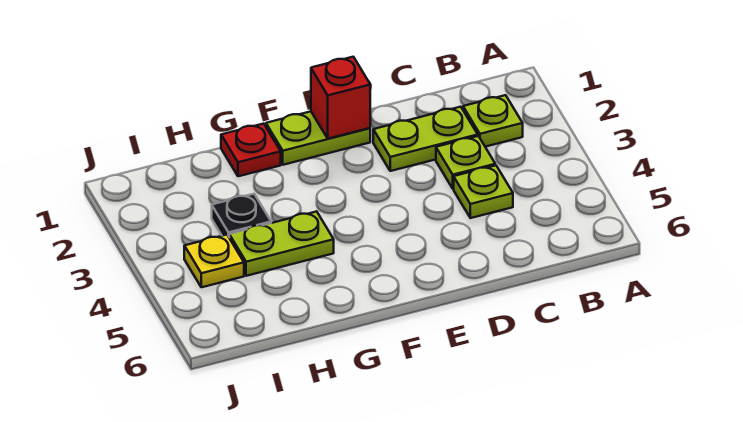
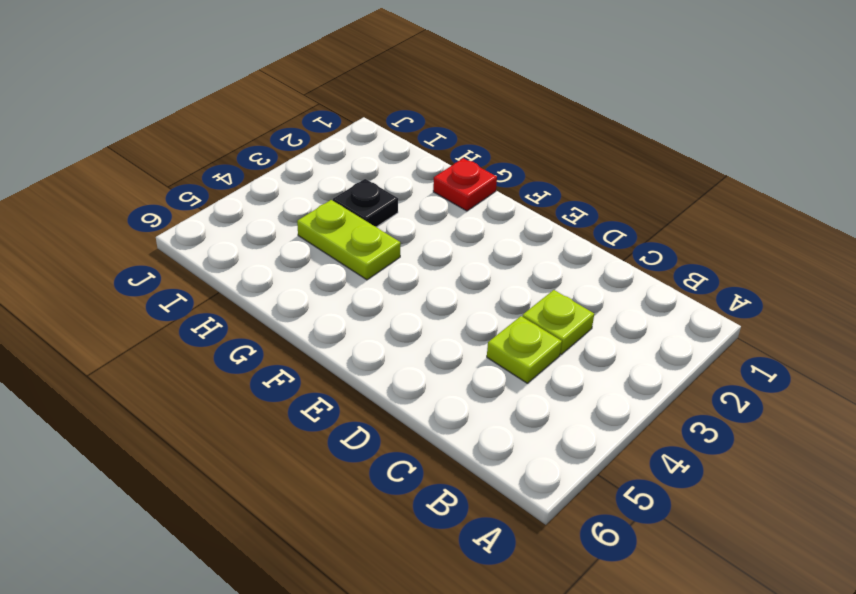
none -> lime plate B2 level 1
none -> lime plate C2:D2 level 1

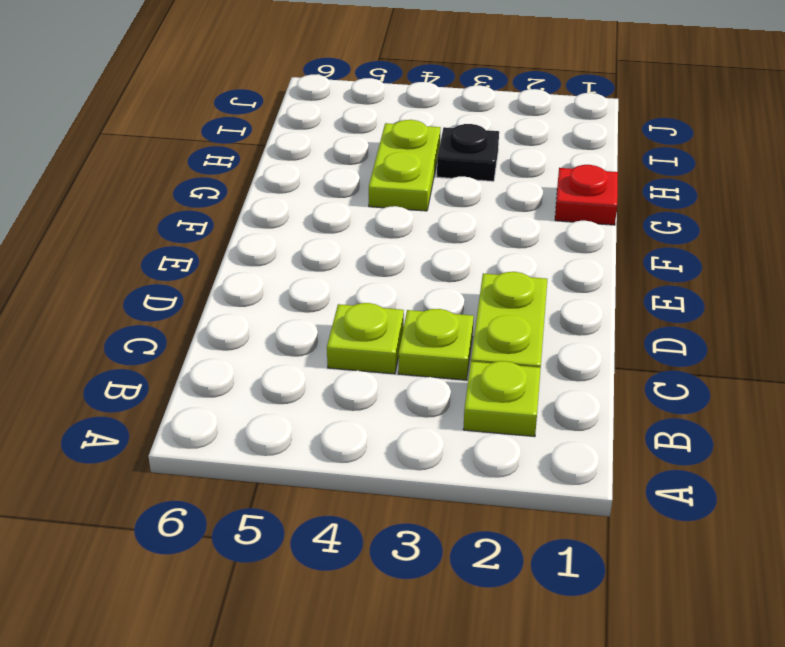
none -> lime plate E1:F1 level 1
none -> yellow plate I4 level 1

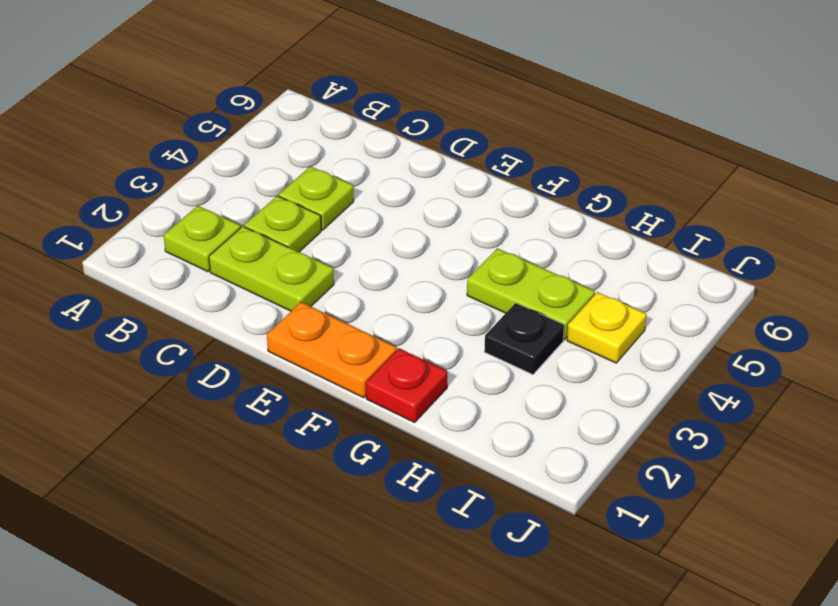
orange plate E1:F1 level 1 -> lime plate E1:F1 level 1
none -> red brick E1 level 2

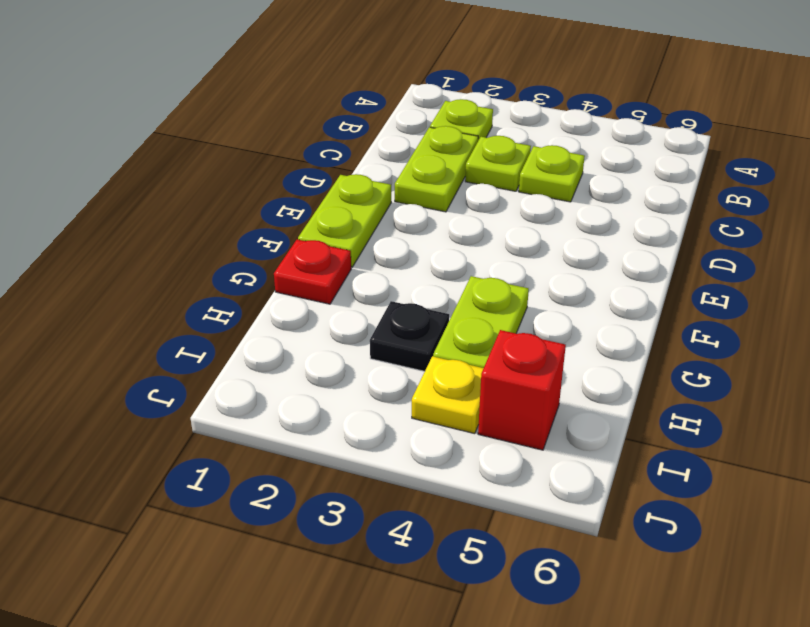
red brick I5 level 1 -> red brick E1 level 2

